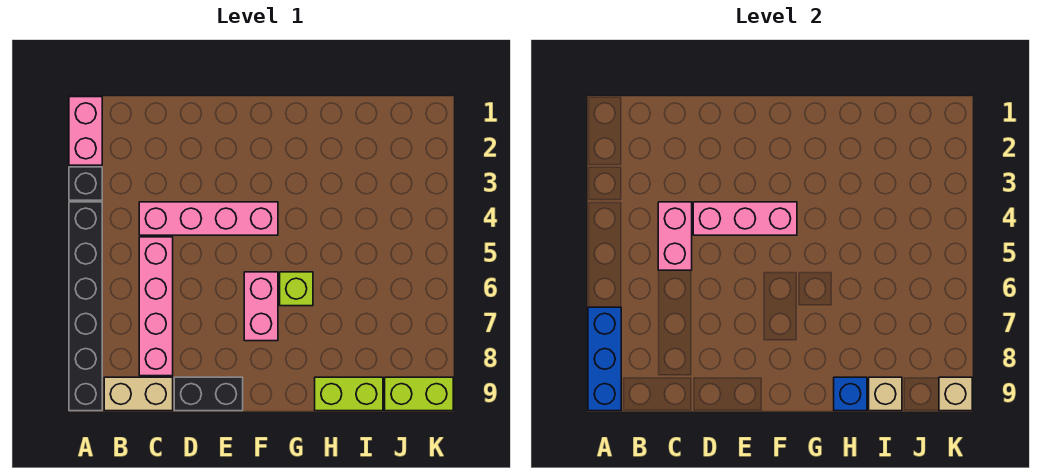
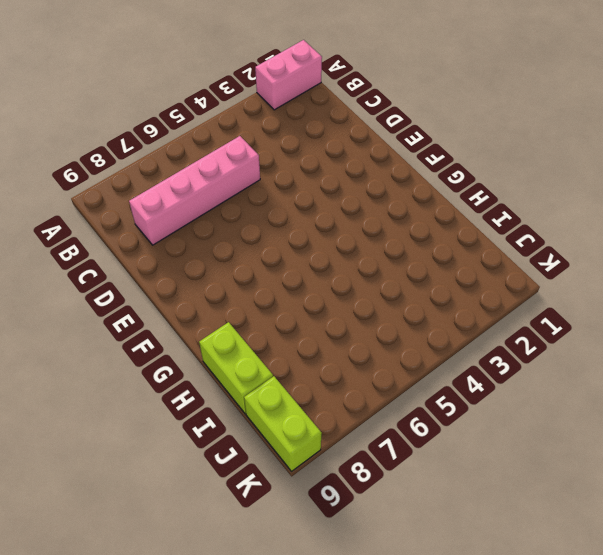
none -> black brick A3 level 1
none -> black brick A4:A9 level 1
none -> tan brick B9:C9 level 1

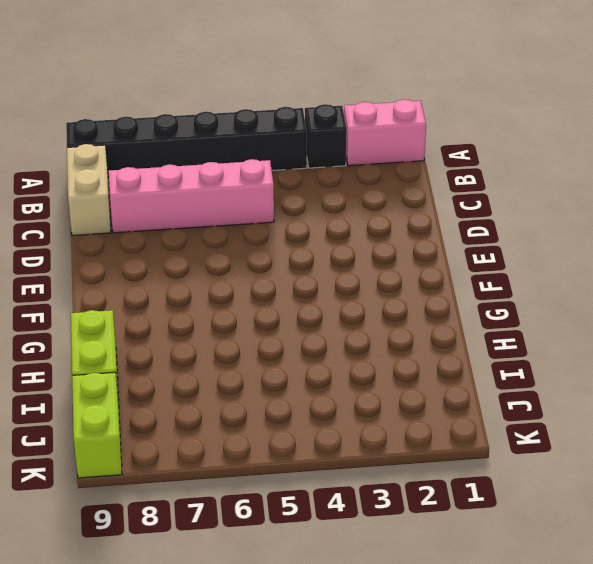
none -> pink brick C4:F4 level 1
none -> black brick D9:E9 level 1
none -> pink brick F6:F7 level 1

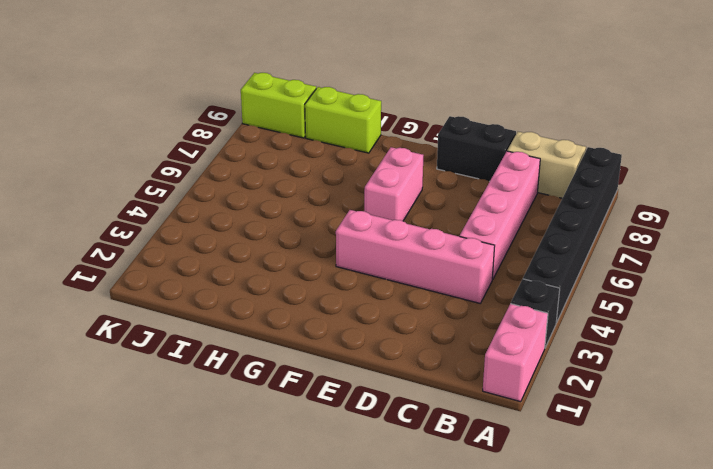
none -> lime brick G6 level 1
none -> blue brick A7:A9 level 2
none -> pink brick C4:C5 level 2

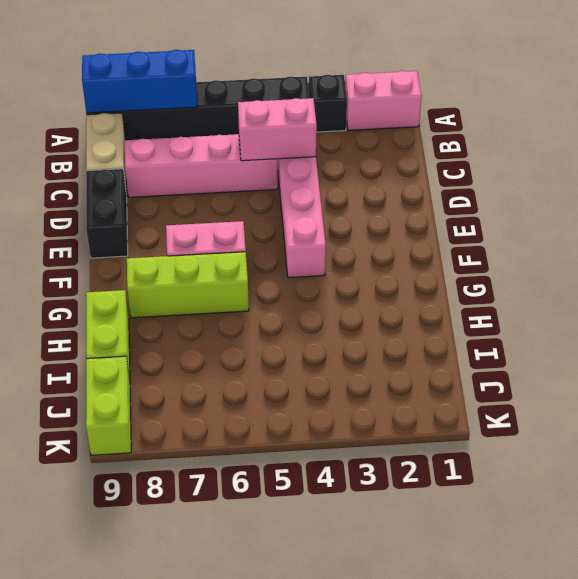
lime brick G6:G8 level 1 -> lime brick G6 level 1
none -> pink brick D4:F4 level 2
none -> blue brick H9 level 2
none -> tan brick I9 level 2

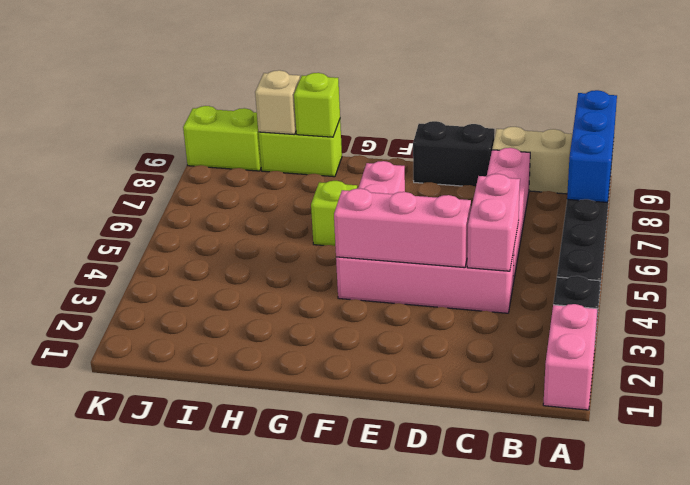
lime brick H9 level 2 -> blue brick H9 level 2
none -> tan brick K9 level 2

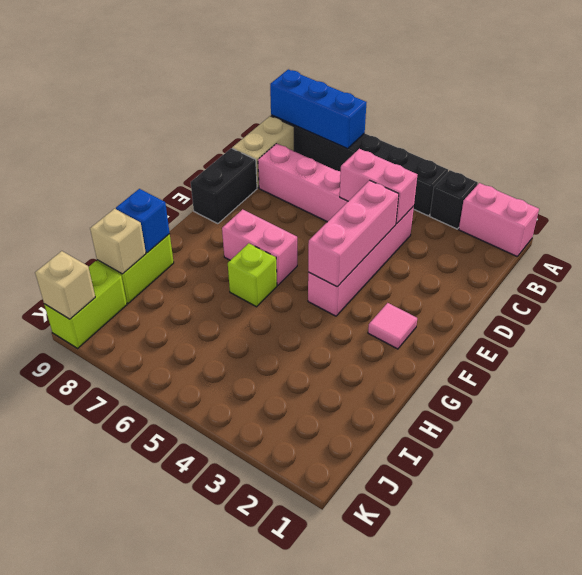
pink tile F2 level 1 -> none

